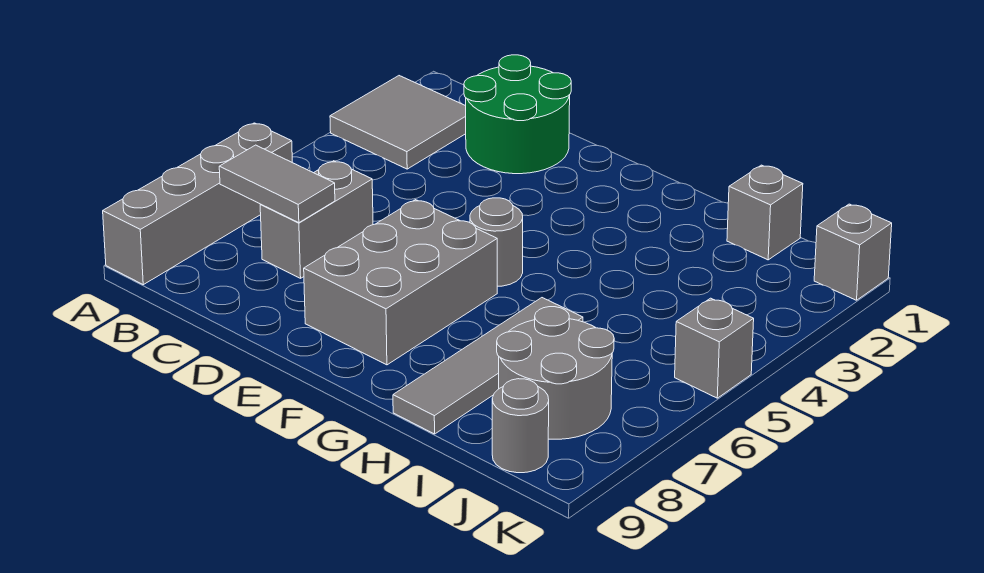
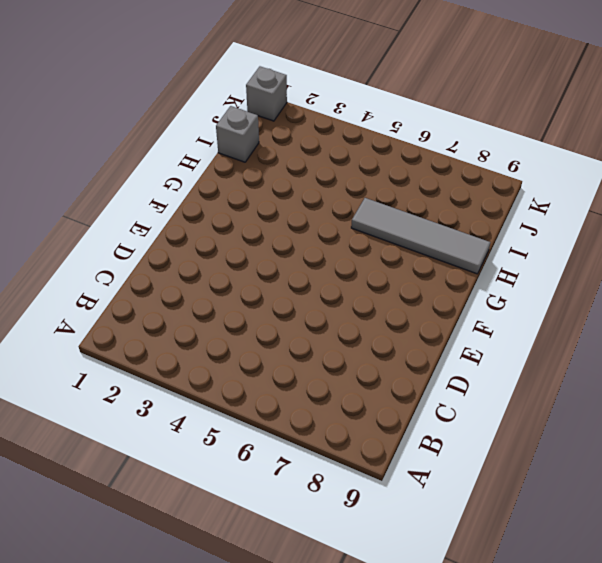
none -> grey tile A2:B3 level 1
none -> grey brick A6:A9 level 1
none -> green round brick C1:D2 level 1

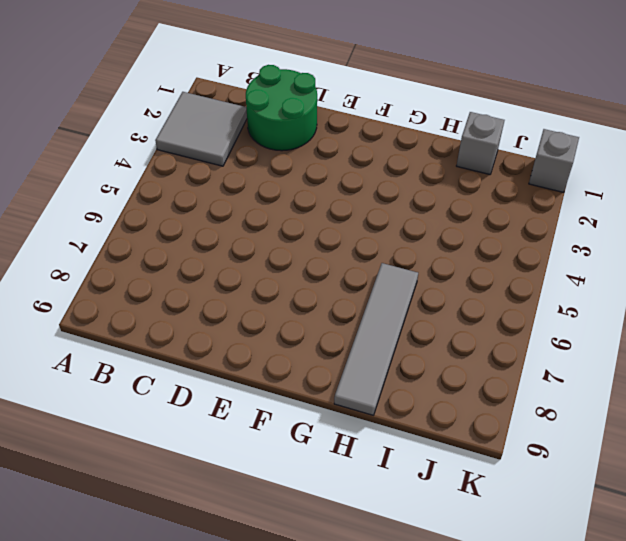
none -> grey brick A6:A9 level 1
none -> grey brick C6:C7 level 1
none -> grey brick E6:F8 level 1

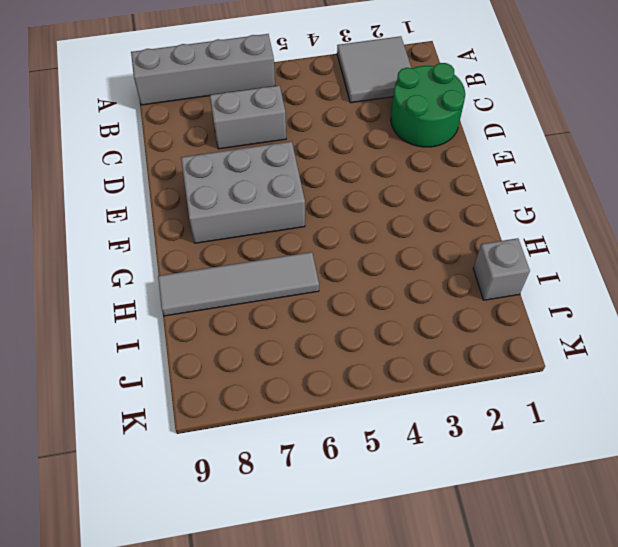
none -> grey round brick F5 level 1
none -> grey round brick I7:J8 level 1
none -> grey round brick J9 level 1

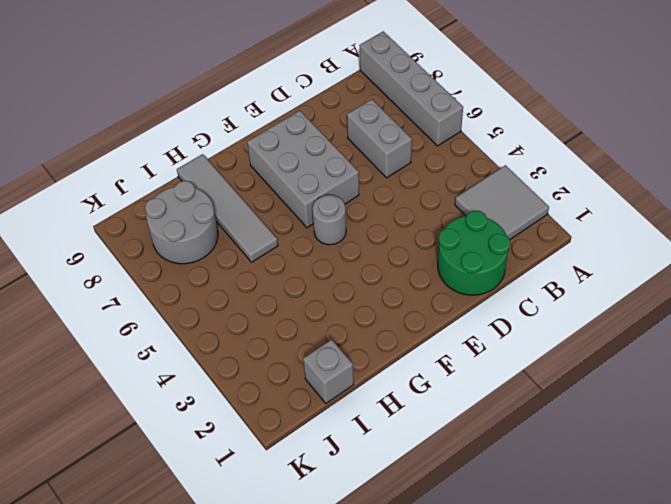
none -> grey round brick J9 level 1
none -> grey brick K1 level 1
none -> grey brick K5 level 1

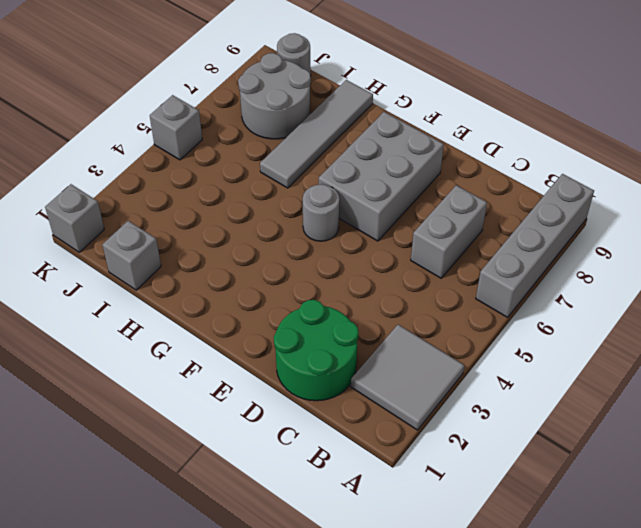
none -> grey tile B7:C7 level 2

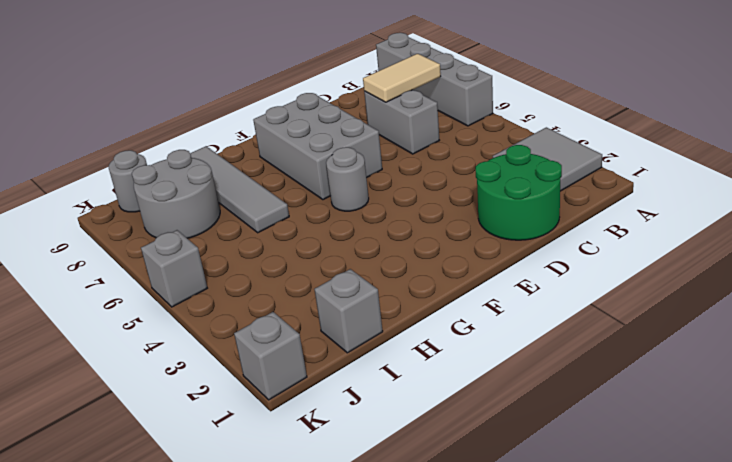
tan tile B7:C7 level 2 -> grey tile B7:C7 level 2

